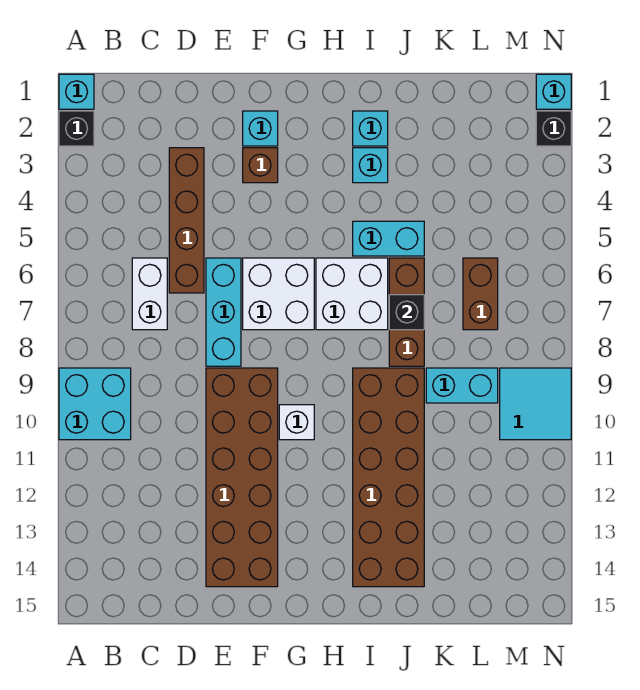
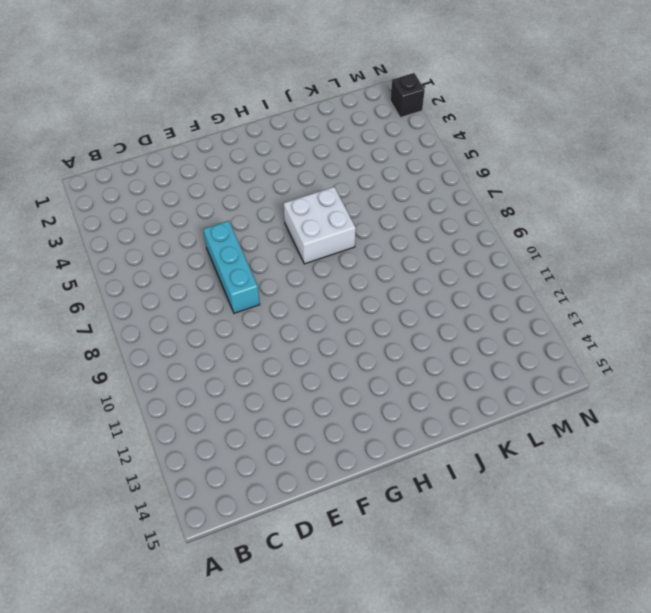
none -> cyan brick A1 level 1
none -> black brick A2 level 1
none -> cyan brick A9:B10 level 1

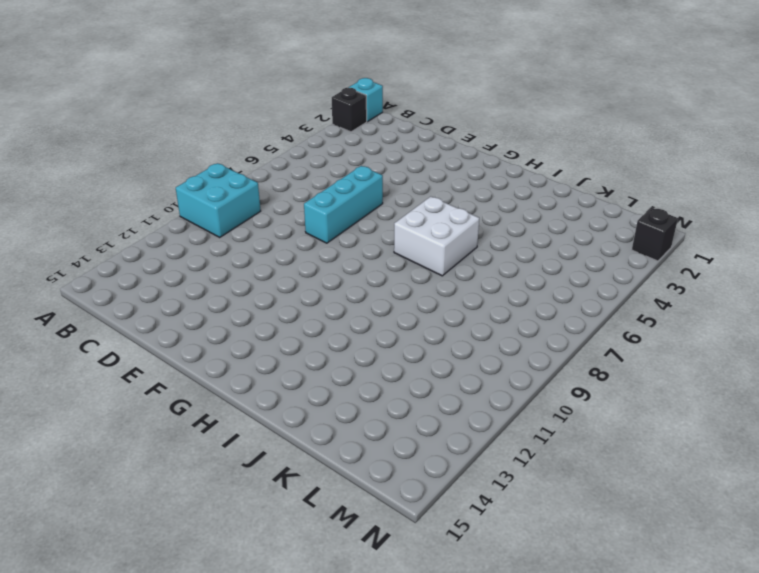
none -> white brick C6:C7 level 1
none -> brown brick D3:D6 level 1
none -> brown brick E9:F14 level 1

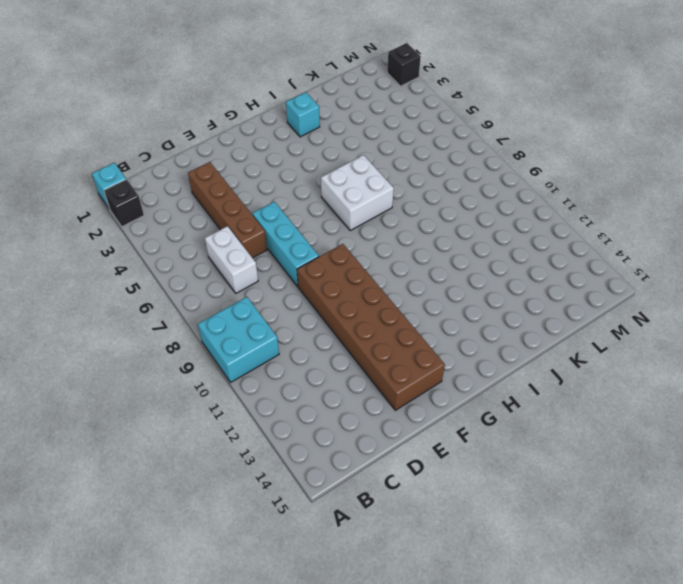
none -> cyan brick F2 level 1
none -> brown brick F3 level 1
none -> white brick F6:G7 level 1

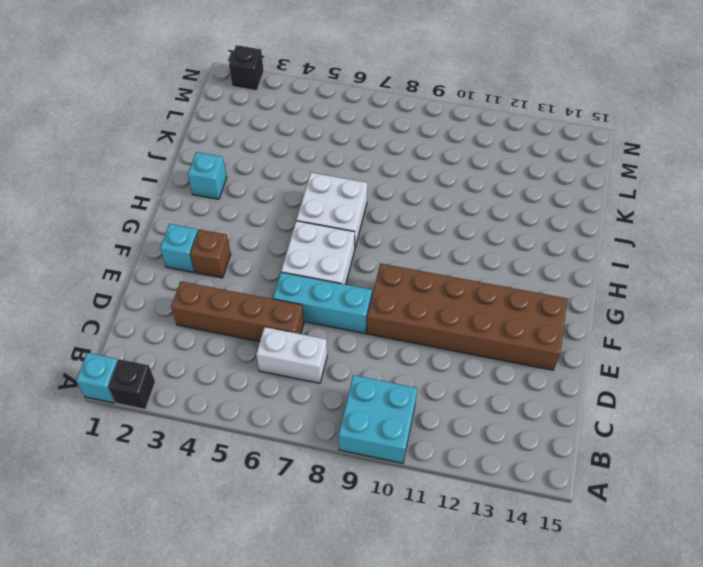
none -> white brick G10 level 1
none -> cyan brick I3 level 1
none -> cyan brick I5:J5 level 1

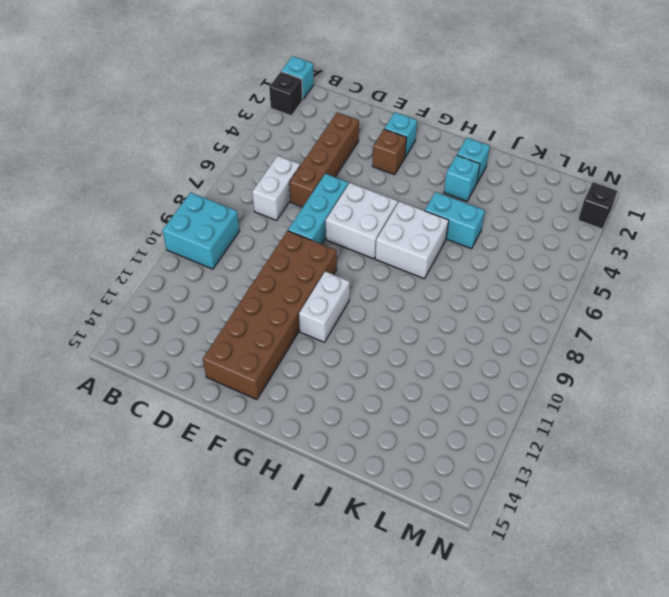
white brick G10:G11 level 1 -> white brick G10 level 1
none -> brown brick I9:J14 level 1
none -> brown brick J6:J8 level 1
none -> cyan brick K9:L9 level 1

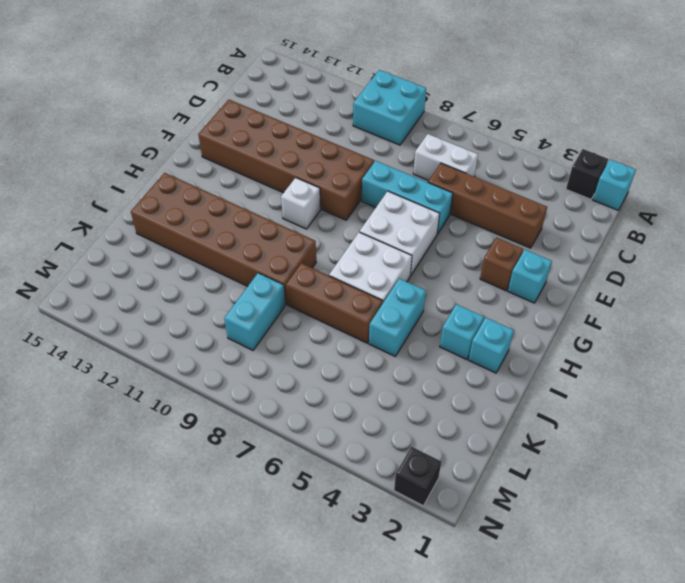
none -> brown brick L6:L7 level 1
none -> cyan tile M9:N10 level 1
none -> cyan brick N1 level 1

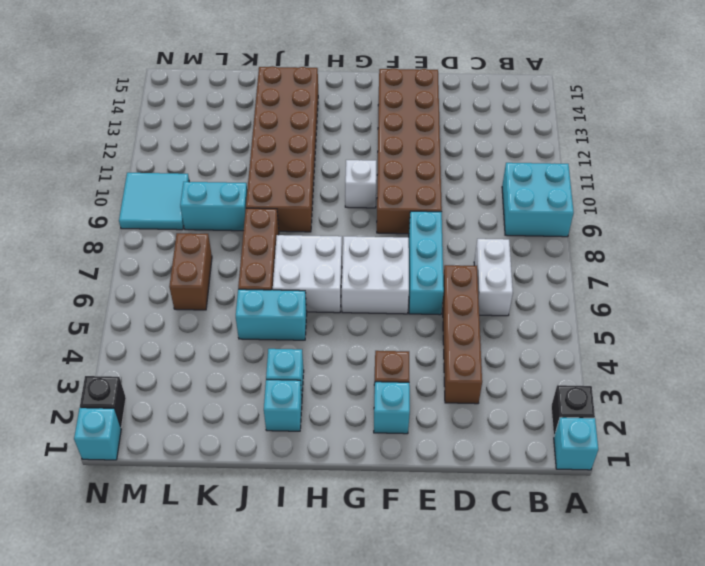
none -> black brick J7 level 2

